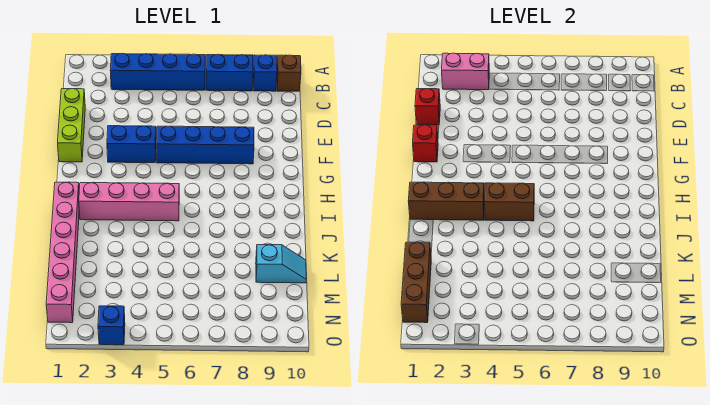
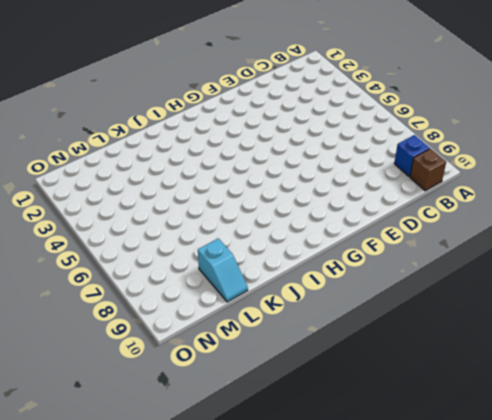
none -> blue brick B3:B6 level 1
none -> blue brick B7:B8 level 1
none -> lime brick D1:F1 level 1

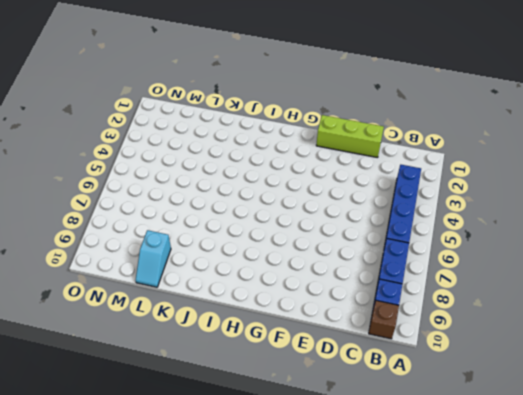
none -> blue brick F3:F4 level 1
none -> blue brick F5:F8 level 1
none -> pink brick I1:N1 level 1

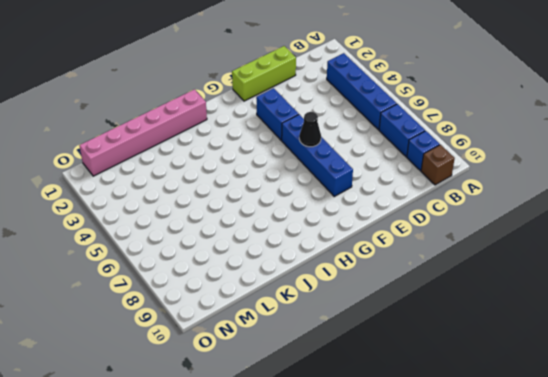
black cone F6 level 2 -> none
none -> pink brick I2:I5 level 1
none -> cyan slope L9:L10 level 1 top 9
none -> blue brick O3 level 1

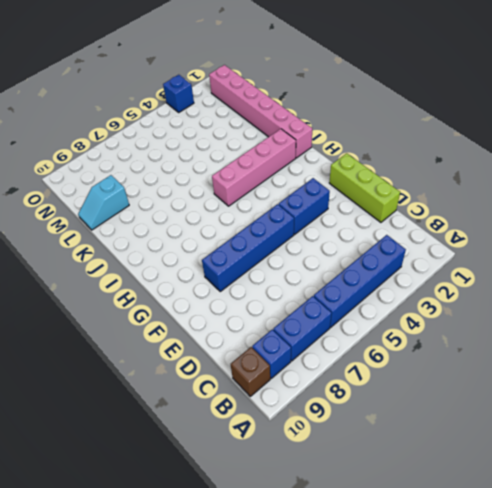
none -> pink brick B2:B3 level 2
none -> red brick D1 level 2
none -> red brick F1 level 2

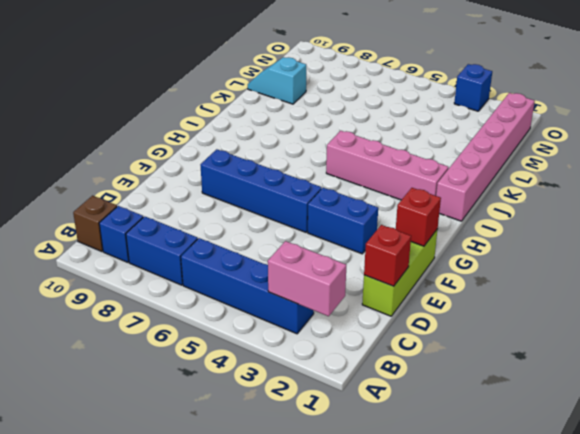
none -> brown brick I1:I3 level 2
none -> brown brick I4:I5 level 2
none -> brown brick L1:N1 level 2

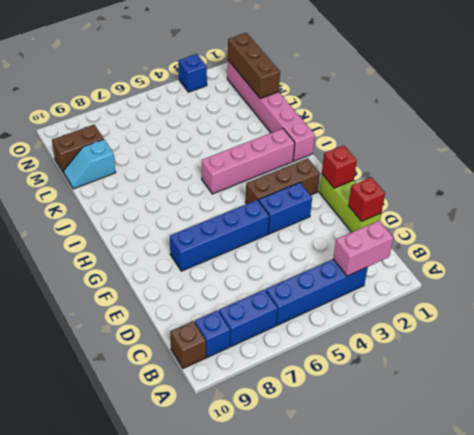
brown brick G2:G4 level 1 -> brown brick I1:I3 level 2
brown brick M9:M10 level 1 -> brown brick I4:I5 level 2

